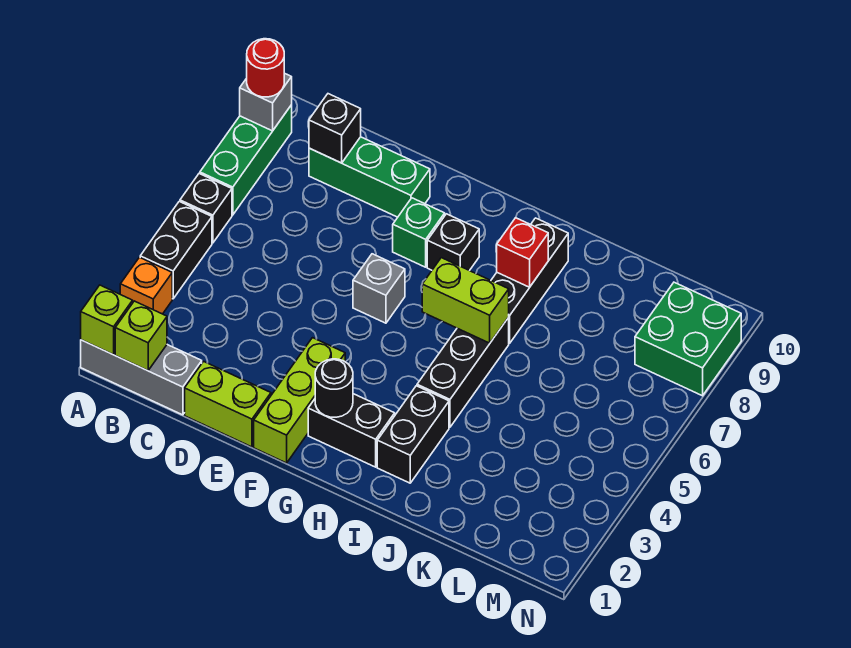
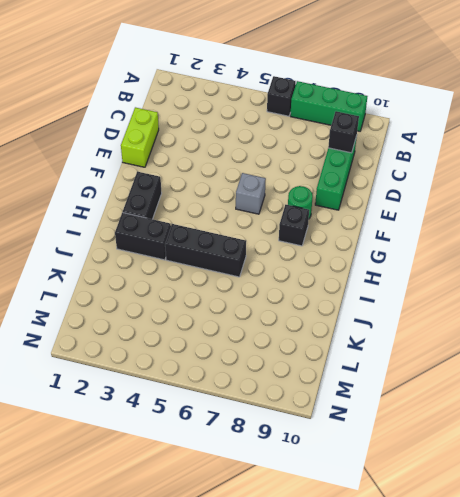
green round brick F8 level 1 -> green brick F8 level 1
none -> grey brick A1:C1 level 1
none -> orange brick A3 level 1
none -> black brick A4:A5 level 1

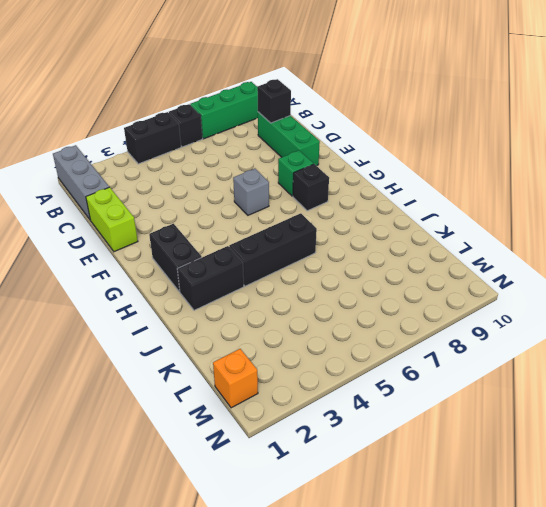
orange brick M1 level 1 -> orange brick A3 level 1
none -> lime brick F1:F3 level 1
none -> black brick I7:I9 level 1
none -> green brick M8:N9 level 1

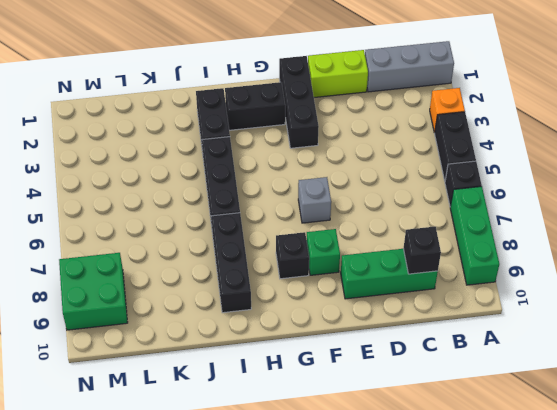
black brick F1:F3 level 1 -> lime brick F1:F3 level 1
none -> lime brick A1 level 2
none -> grey brick A9 level 2
none -> lime brick B1 level 2

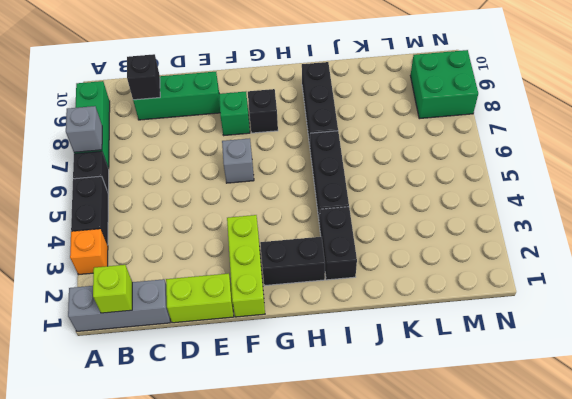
grey brick A7 level 2 -> grey brick A9 level 2
none -> lime brick A1 level 2
none -> black round brick G2 level 2
none -> lime brick H6:I6 level 2

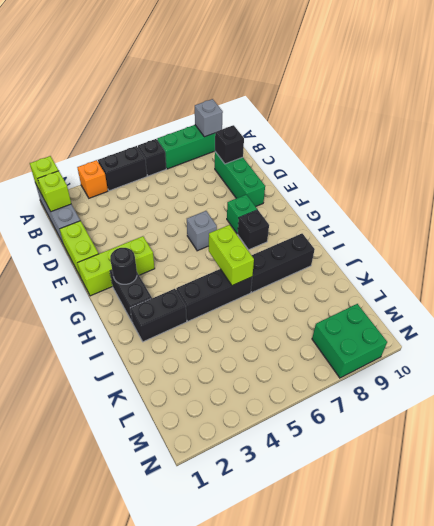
none -> red brick I8 level 2
none -> red round brick A9 level 3

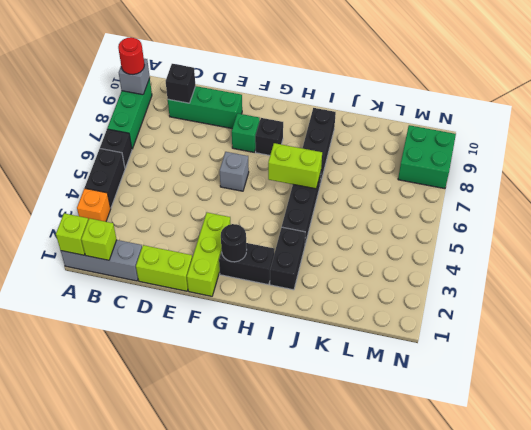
none -> red brick I8 level 2

